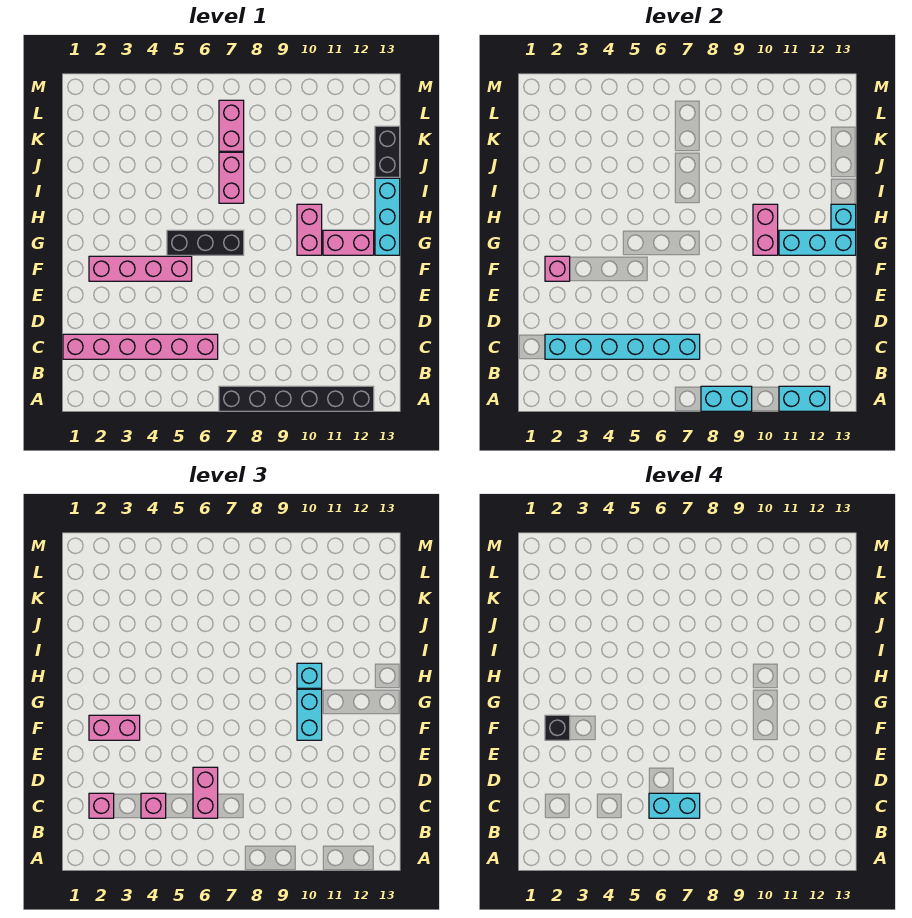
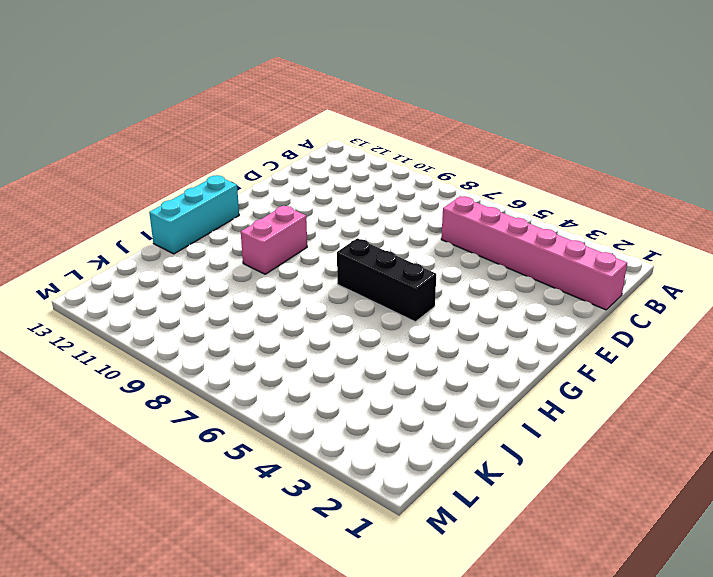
none -> black brick A7:A12 level 1
none -> pink brick F2:F5 level 1
none -> pink brick G11:G12 level 1

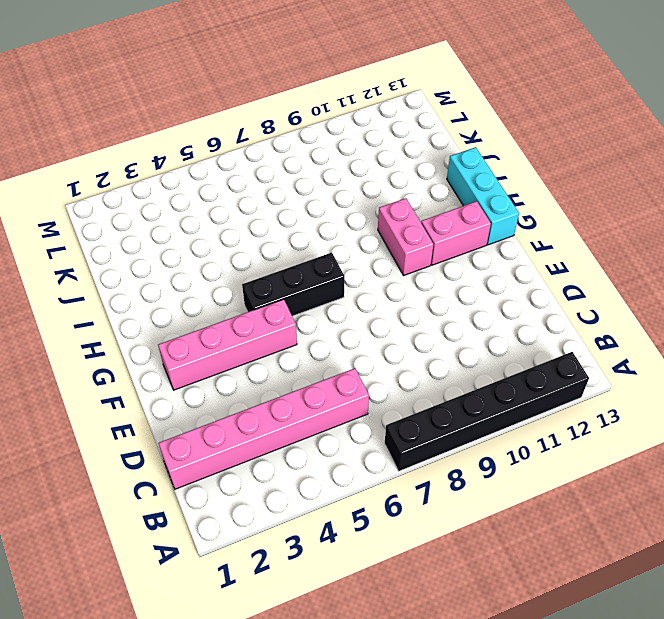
none -> pink brick I7:J7 level 1
none -> black brick J13:K13 level 1
none -> pink brick K7:L7 level 1

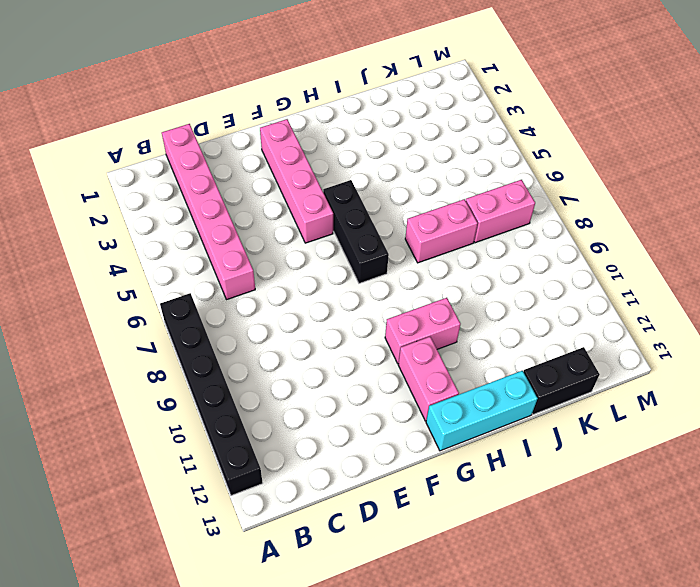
none -> cyan brick A8:A9 level 2
none -> cyan brick A11:A12 level 2
none -> cyan brick C2:C7 level 2

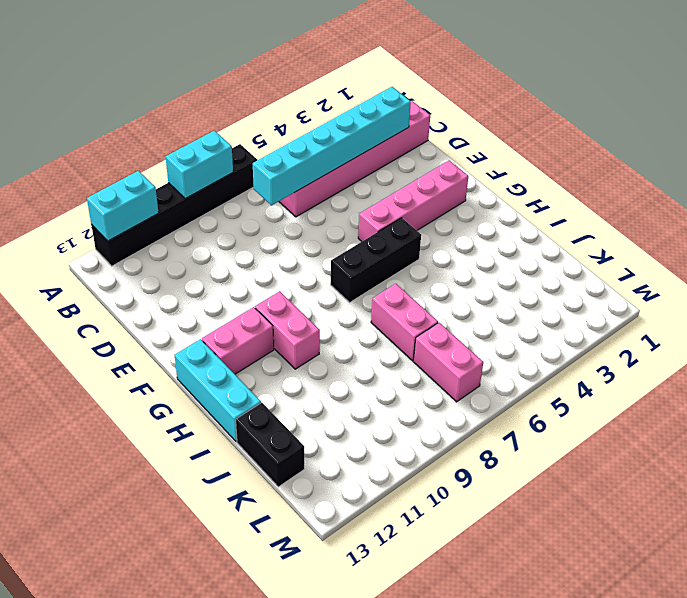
none -> pink brick F2 level 2
none -> pink brick G10:H10 level 2
none -> cyan brick G11:G13 level 2

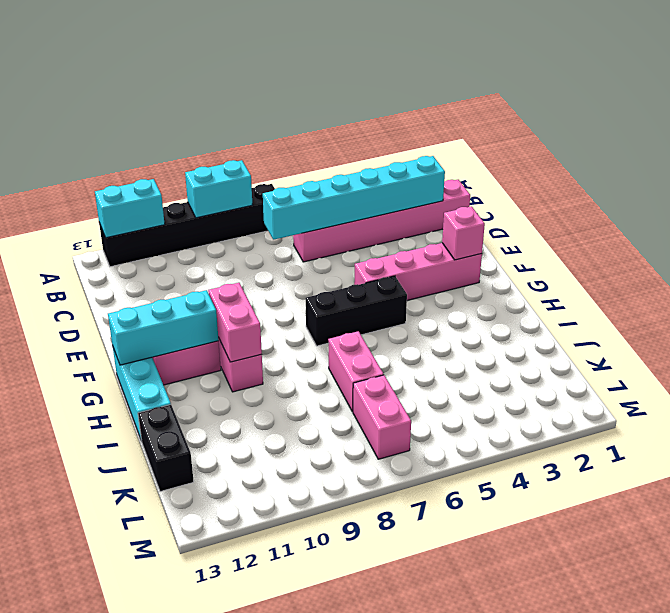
none -> cyan brick H13 level 2
none -> pink brick C2 level 3
none -> pink brick C4 level 3

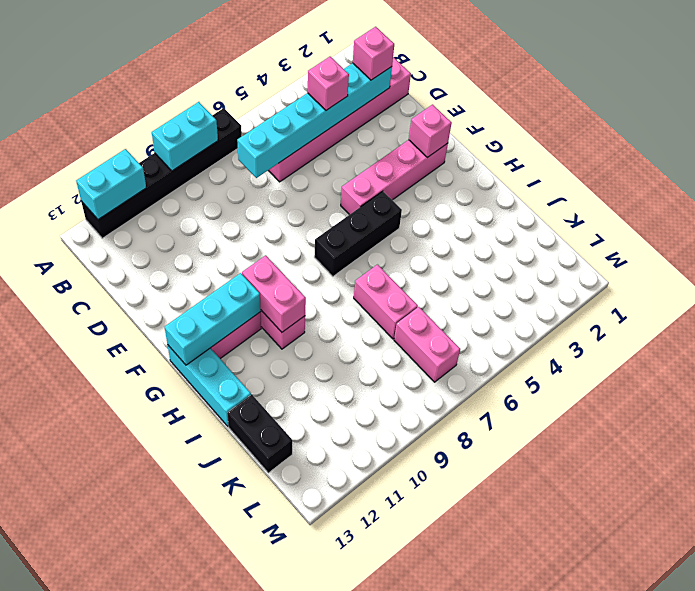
none -> cyan brick H13 level 2
none -> pink brick C6:D6 level 3
none -> pink brick F2:F3 level 3

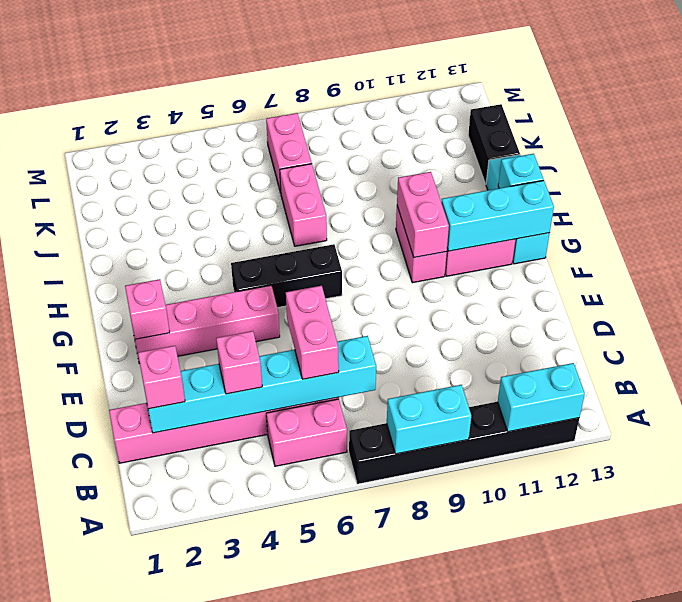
pink brick B5:B6 level 1 -> pink brick F2:F3 level 3
none -> cyan brick F10:G10 level 3
none -> cyan brick H10 level 3
none -> cyan brick C6:C7 level 4

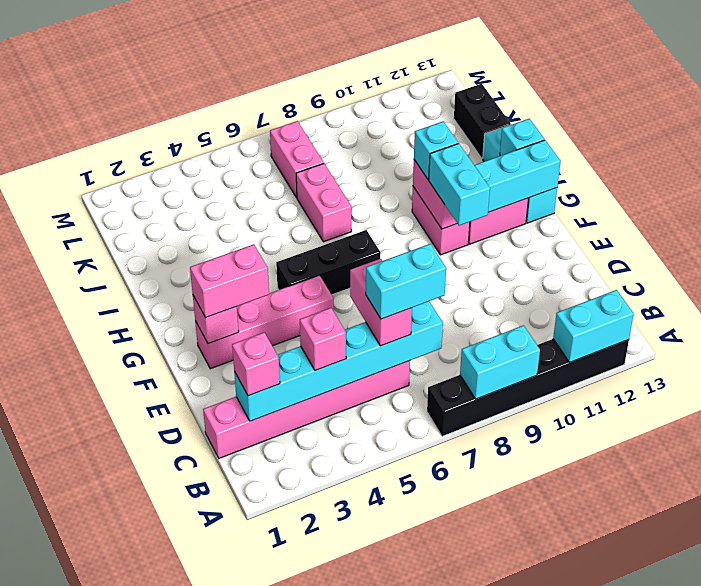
none -> black brick F2 level 4

